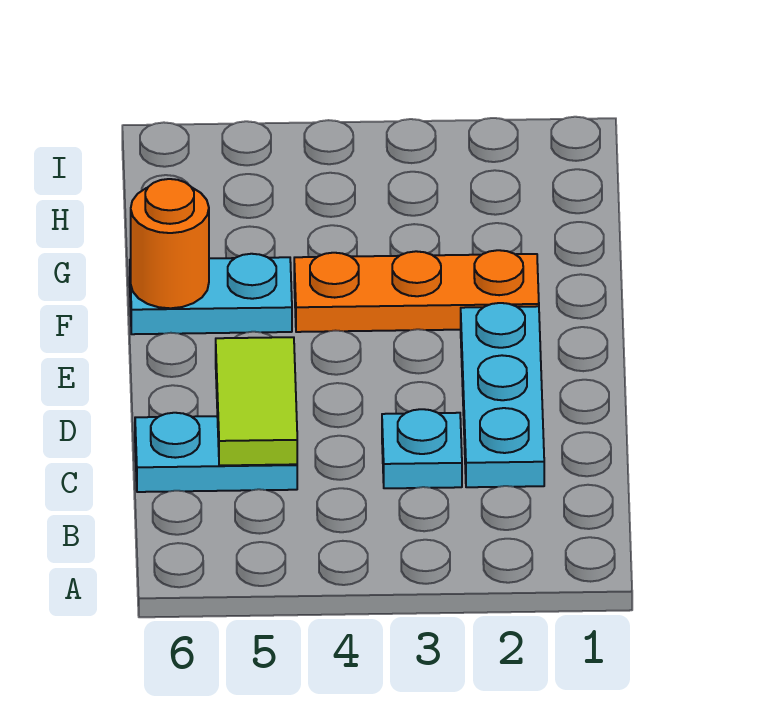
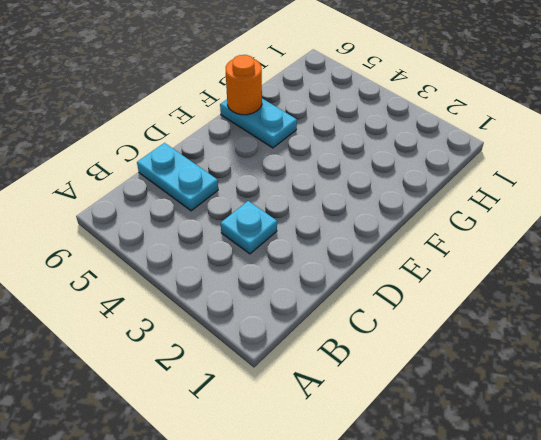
none -> cyan plate C2:E2 level 1
none -> orange plate F2:F4 level 1

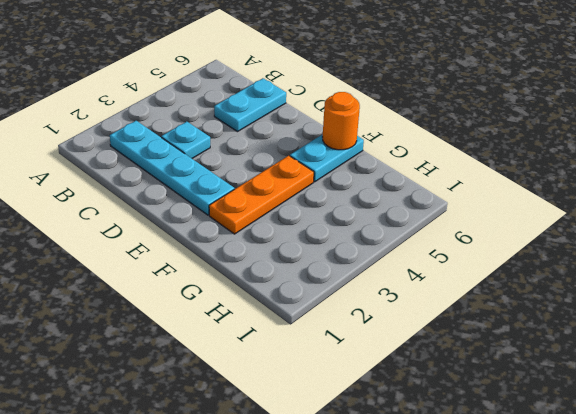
cyan plate B2:E2 level 1 -> cyan plate C2:E2 level 1
none -> lime tile C5:D5 level 2

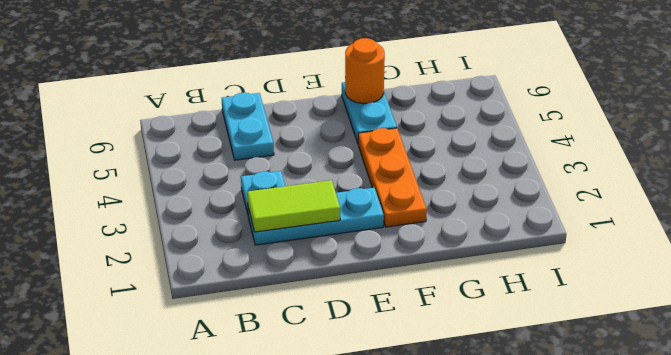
lime tile C2:D2 level 2 -> lime tile C5:D5 level 2

